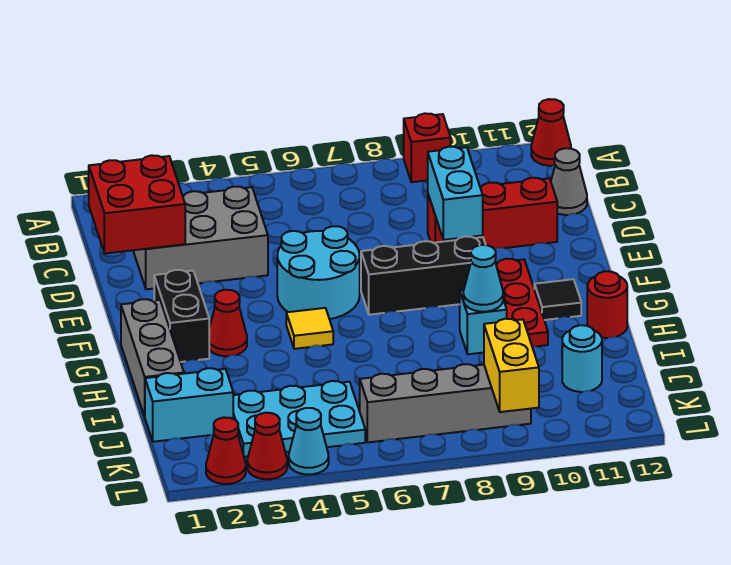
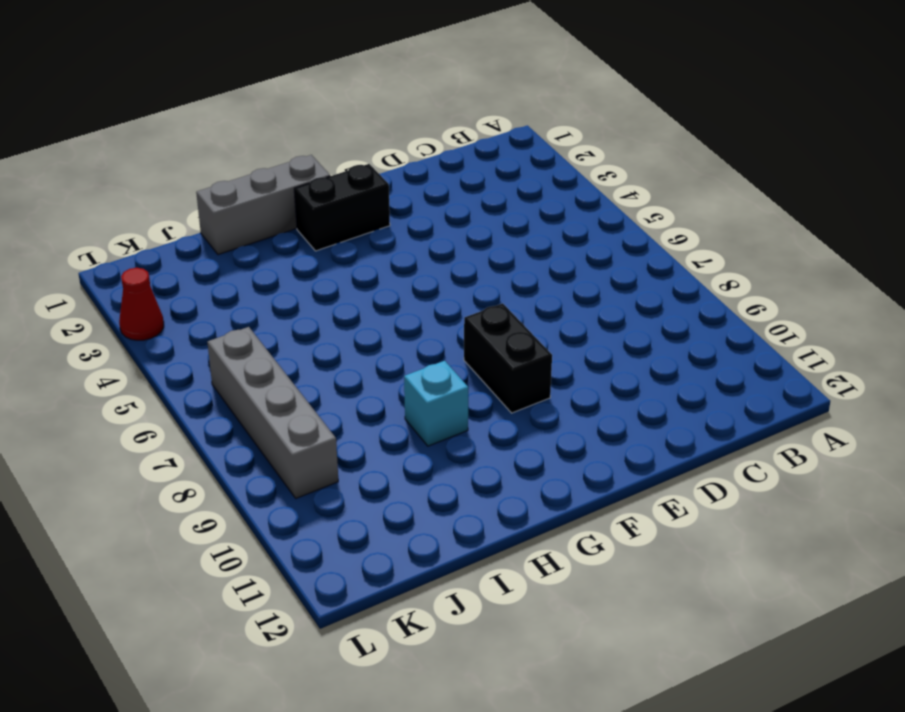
black brick F8:F9 level 1 -> black brick F7:F9 level 1
none -> red brick A9 level 1
none -> red cone A12 level 1
none -> grey brick C2:D4 level 1

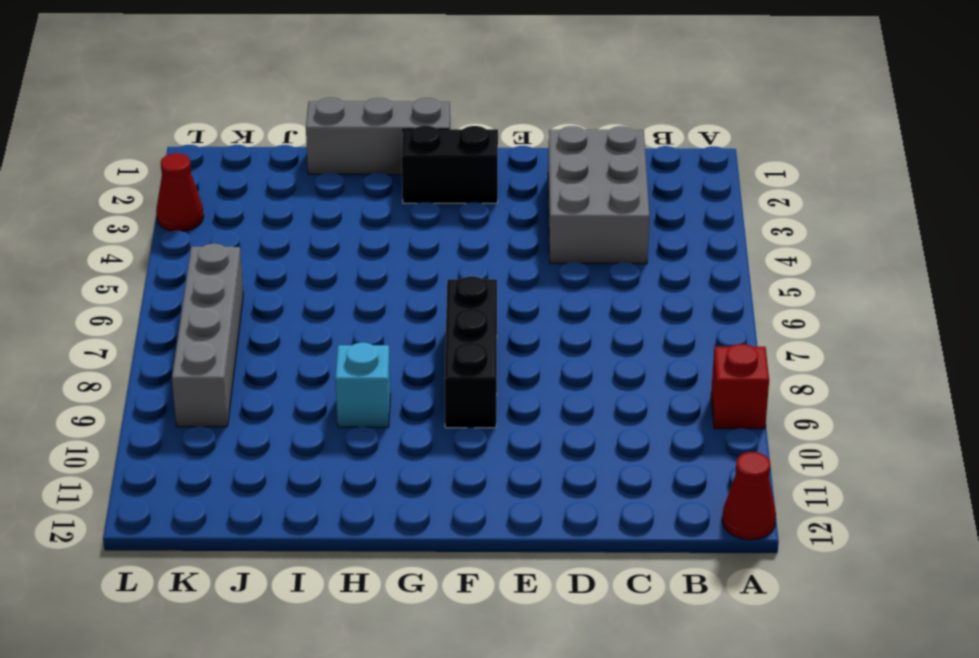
none -> grey cone C12 level 1
none -> red brick D9:D11 level 1
none -> cyan round brick E5:F6 level 1

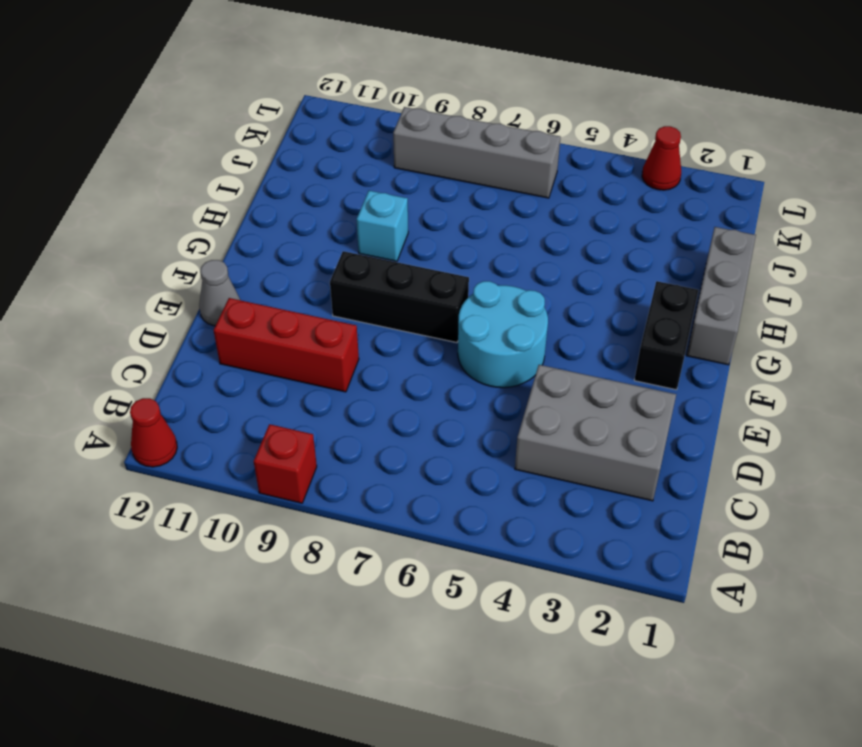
grey cone E12 level 1 -> grey cone C12 level 1
none -> red plate F10:H10 level 1
none -> red cone G3 level 1
none -> yellow tile G5 level 1

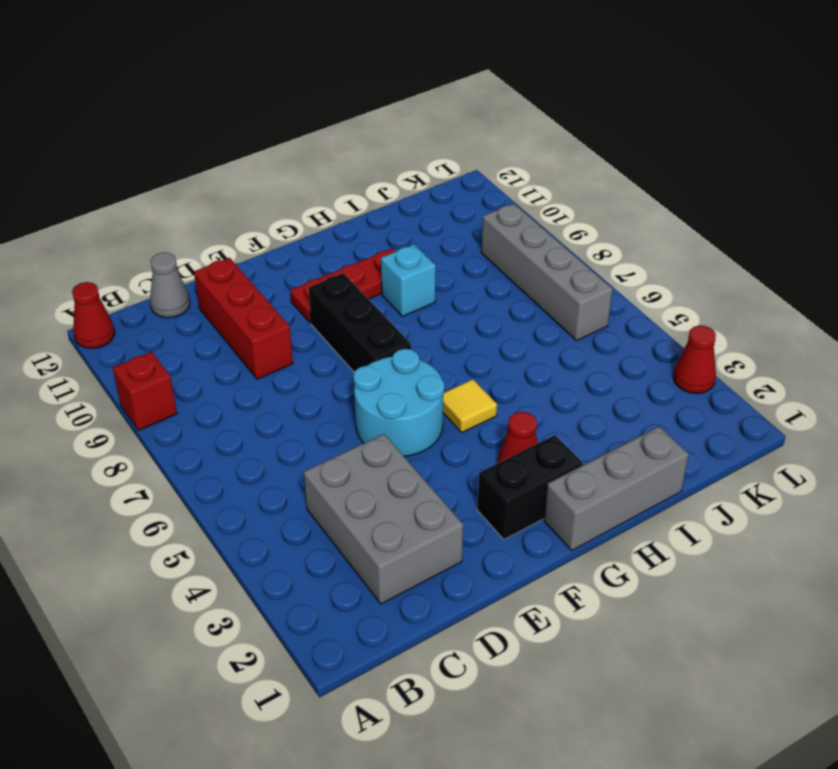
none -> black tile G11 level 1
none -> red round brick H12 level 1
none -> cyan brick J1:J2 level 1

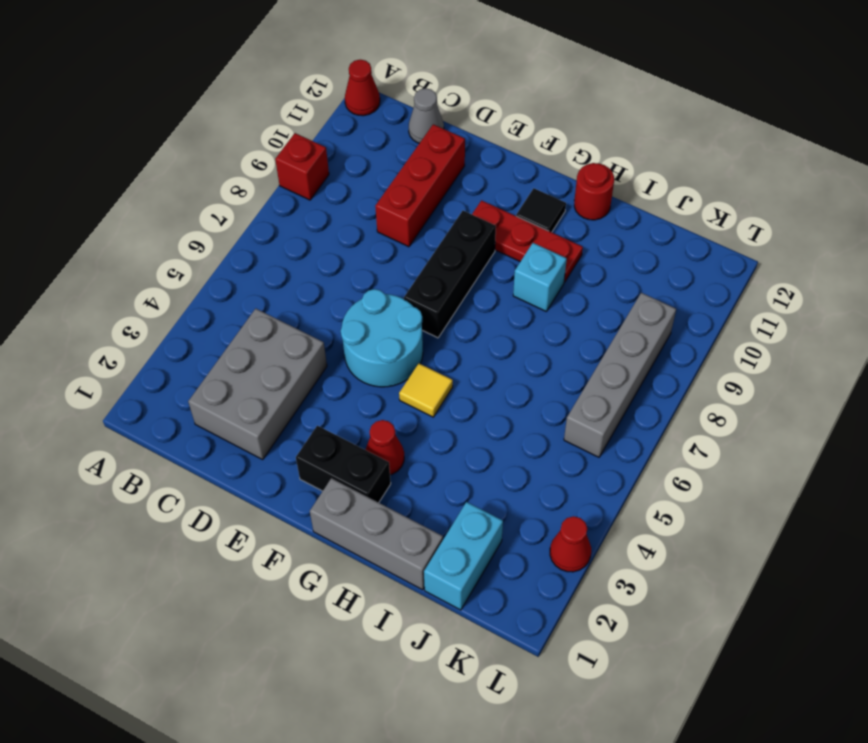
none -> cyan plate J3:K5 level 1
none -> cyan round brick J11 level 1
none -> red cone L2 level 1

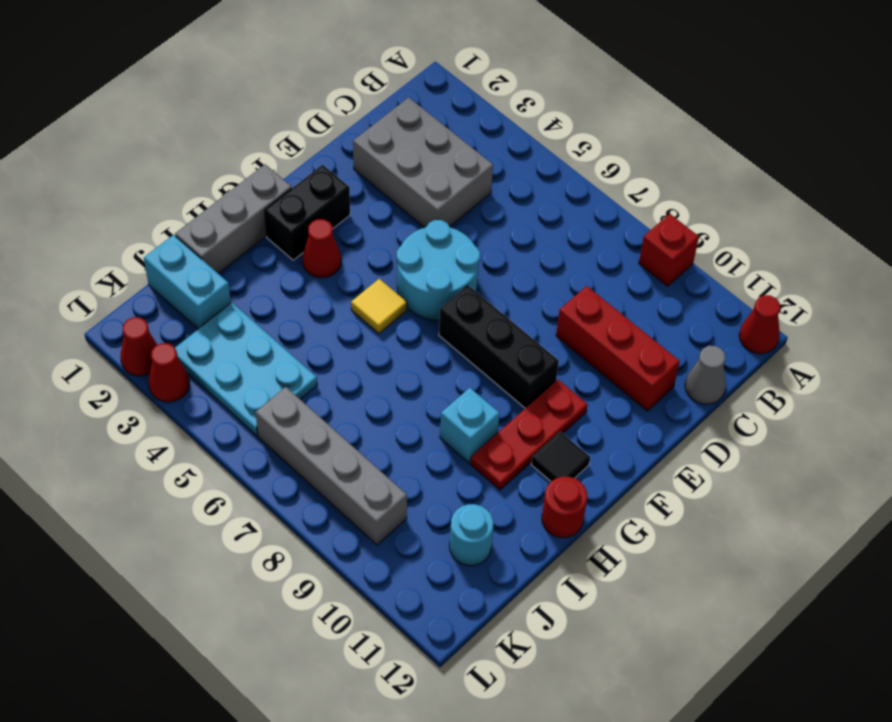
none -> cyan cone L4 level 1
none -> red brick C1:D2 level 2
none -> cyan brick D9:E9 level 2

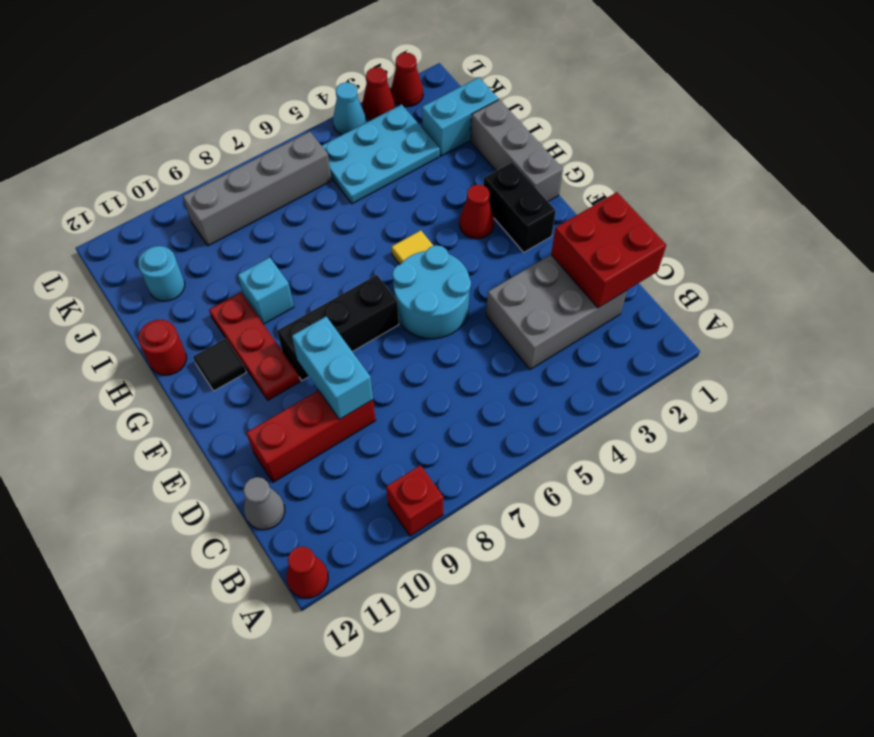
none -> cyan cone H9 level 2
none -> yellow brick K9:L9 level 2

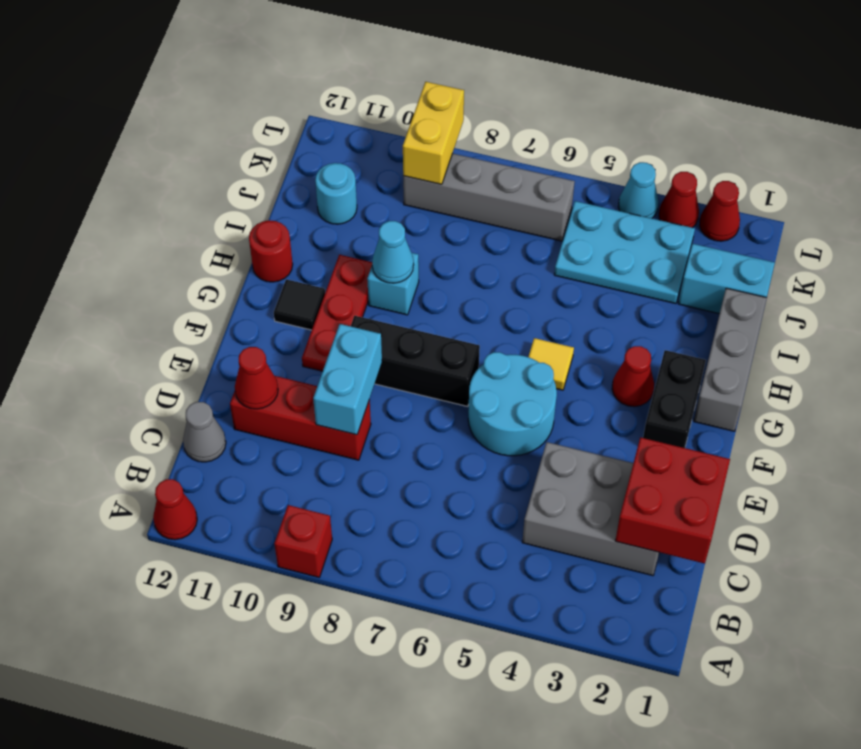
red cone D11 level 2 -> none

